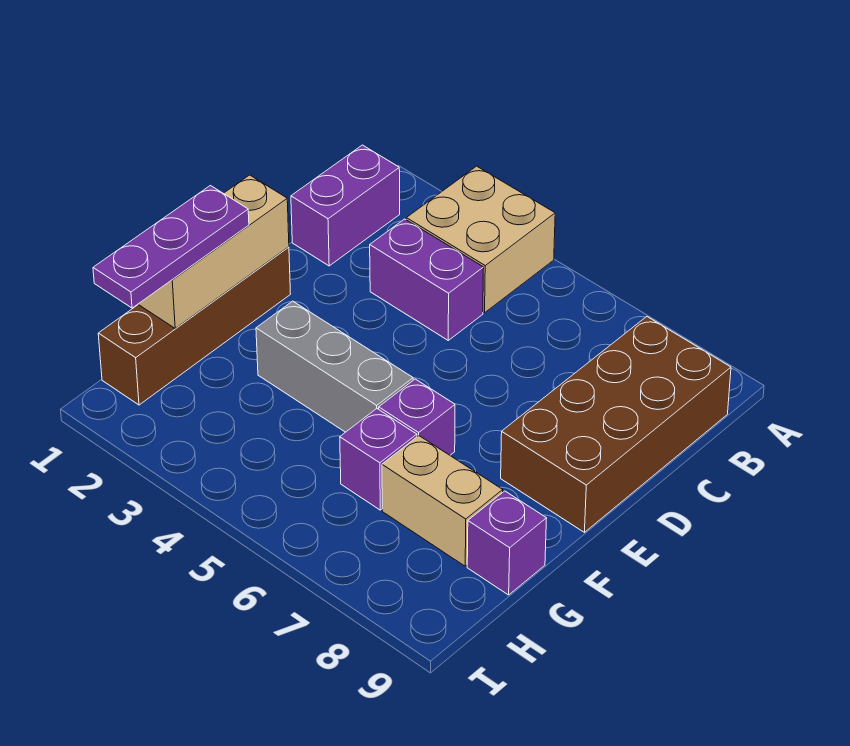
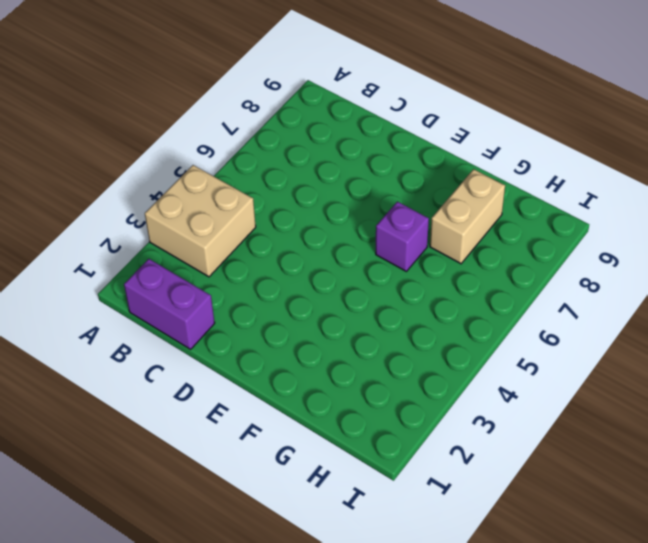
none -> brown brick B8:E9 level 1
none -> purple brick C3:C4 level 1
none -> brown brick E1:H1 level 1

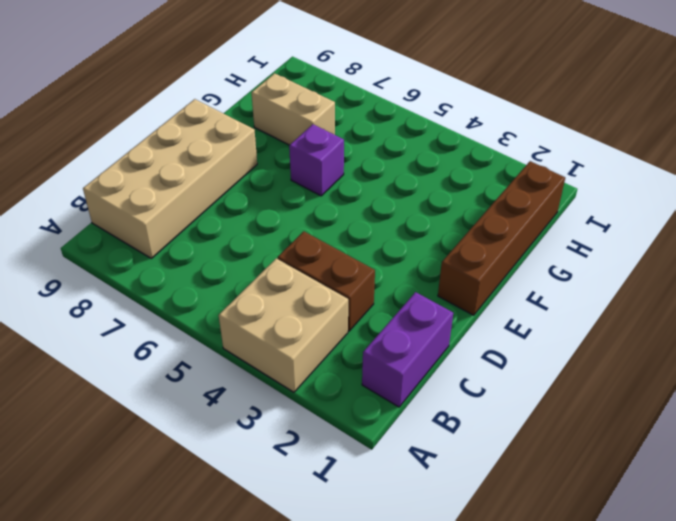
tan brick B8:E9 level 1 -> brown brick B8:E9 level 1
brown brick C3:C4 level 1 -> purple brick C3:C4 level 1
none -> grey brick F3:F5 level 1
none -> purple brick G6 level 1
none -> purple brick G9 level 1

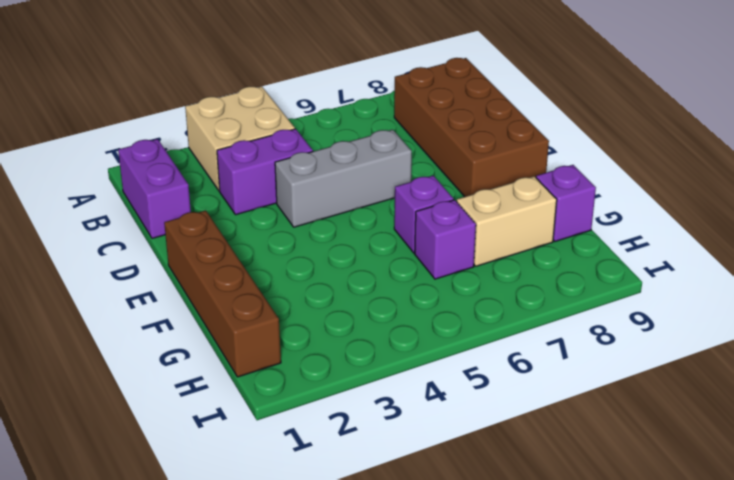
grey brick D4:D6 level 1 -> grey brick F3:F5 level 1
none -> tan brick E1:G1 level 2
none -> purple plate F1:H1 level 3

